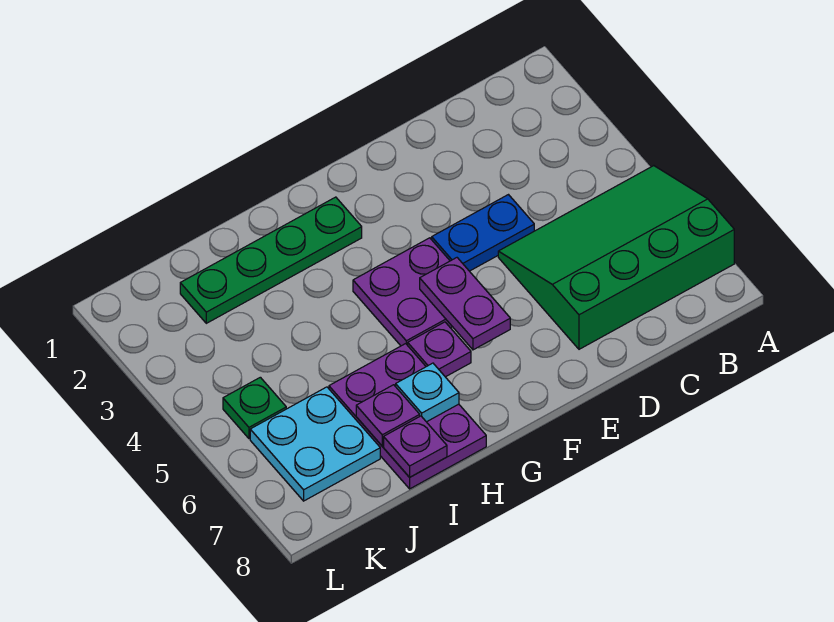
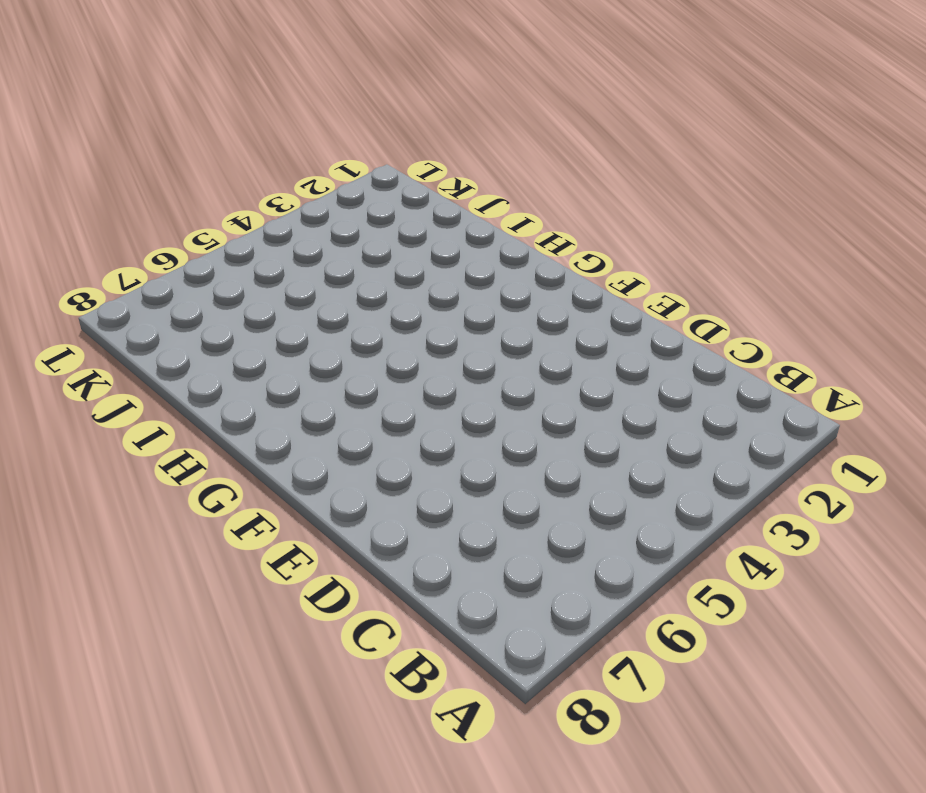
none -> green slope A5:D7 level 1 top 7
none -> blue plate D4:E4 level 1
none -> purple plate F4:G5 level 1

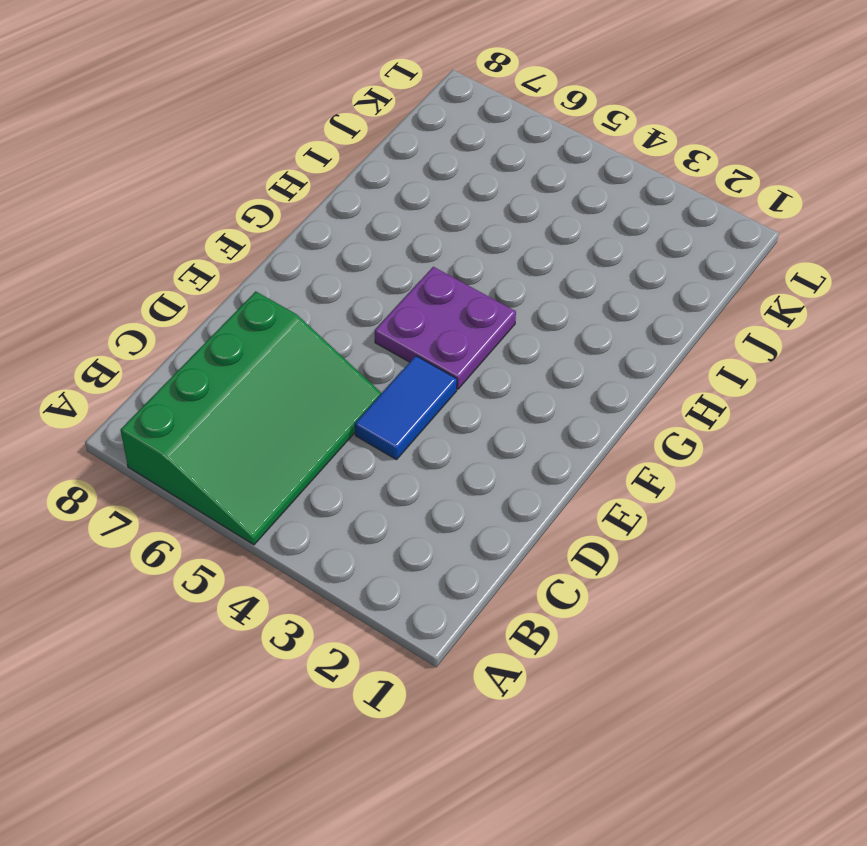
blue tile D4:E4 level 1 -> blue plate D4:E4 level 1
none -> green plate G2:J2 level 1
none -> purple plate G6 level 1
none -> purple plate H6:I8 level 1

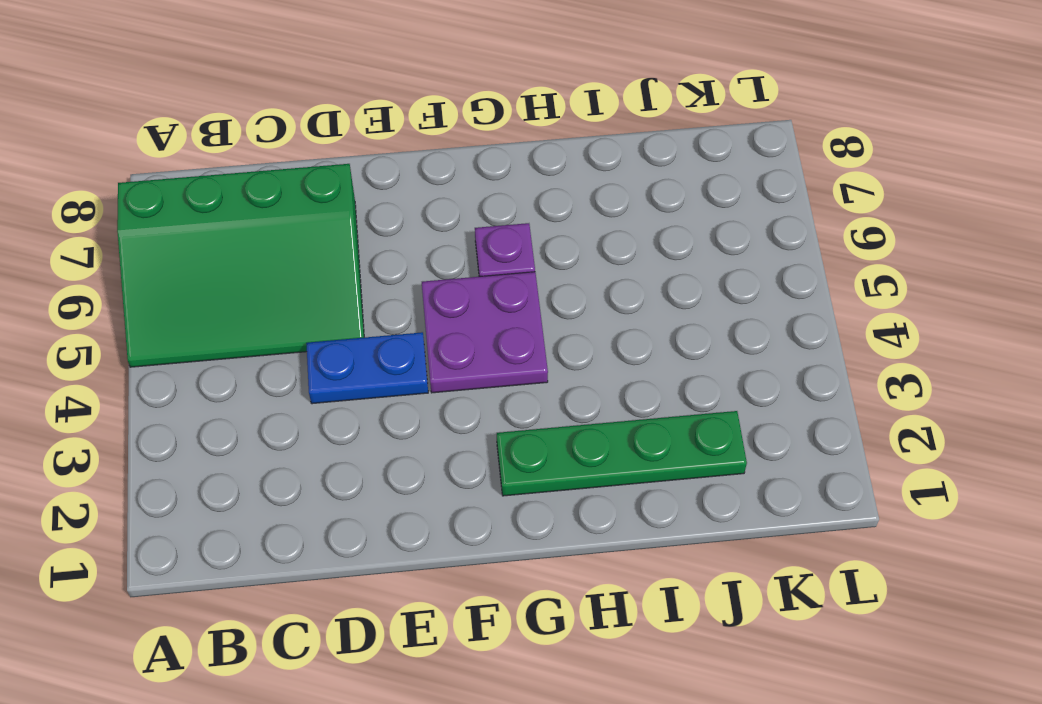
none -> purple plate H6:I8 level 1
none -> cyan plate J6:K7 level 1
none -> green plate K5 level 1

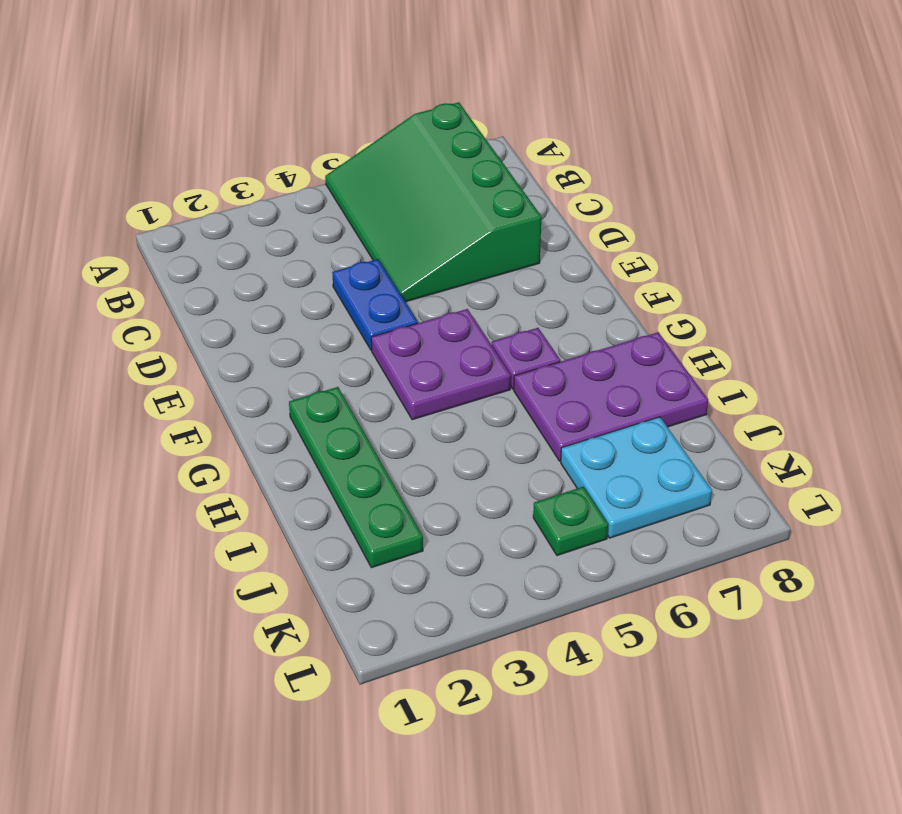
none -> purple plate F5:F6 level 2
none -> cyan plate H7 level 2
none -> purple plate I7 level 2

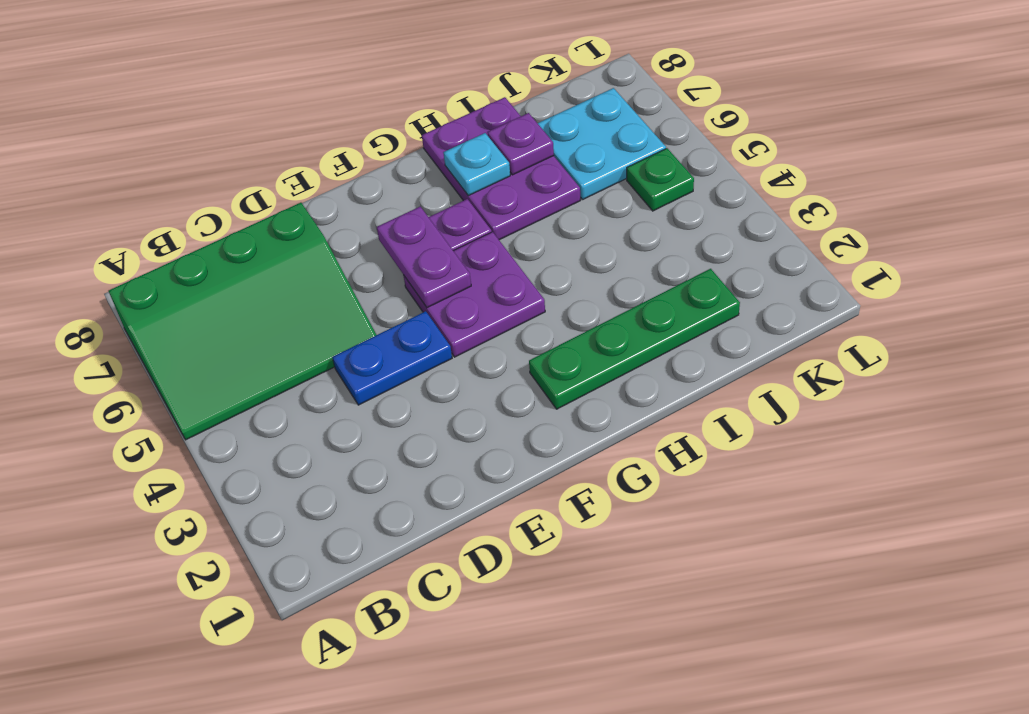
none -> purple plate I8 level 2

